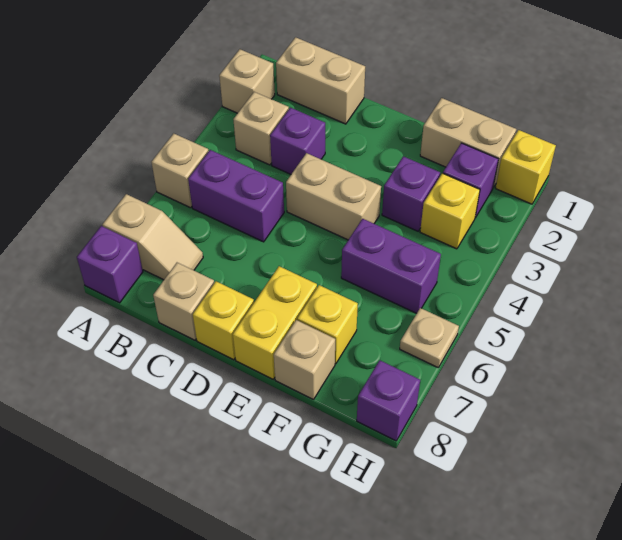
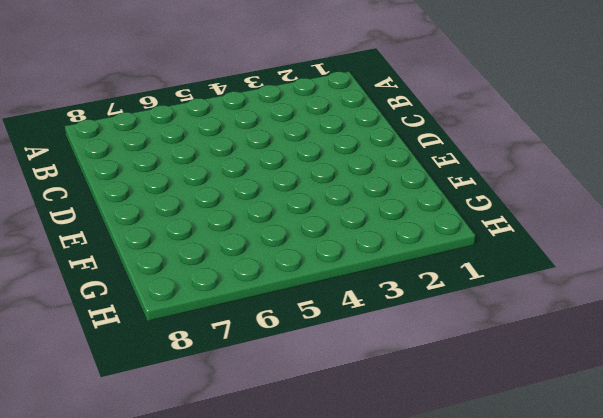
none -> tan brick A2 level 1
none -> tan brick A5 level 1
none -> tan slope A7:B7 level 1 top A

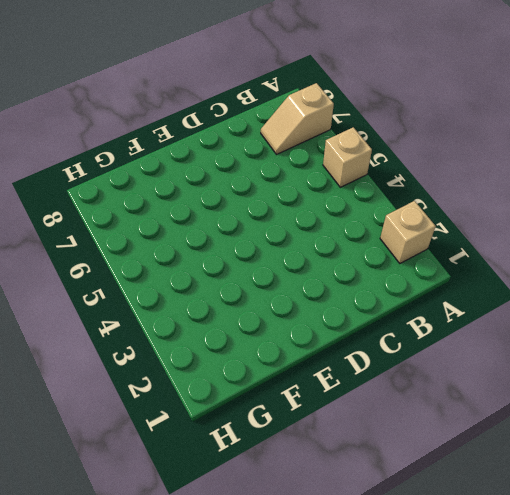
none -> purple brick A8 level 1
none -> tan brick B1:C1 level 1
none -> tan brick B3 level 1

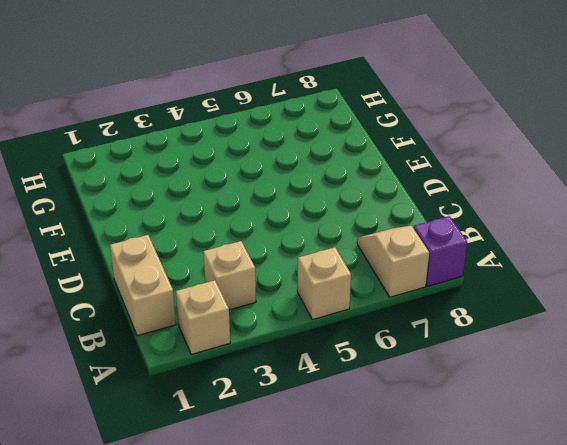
none -> purple brick B5:C5 level 1
none -> purple brick C3 level 1
none -> tan brick C8 level 1

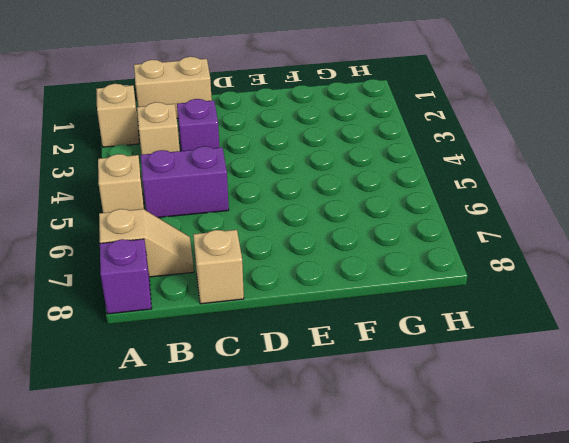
none -> tan brick D4:E4 level 1
none -> yellow brick D8 level 1
none -> yellow brick E7:E8 level 1

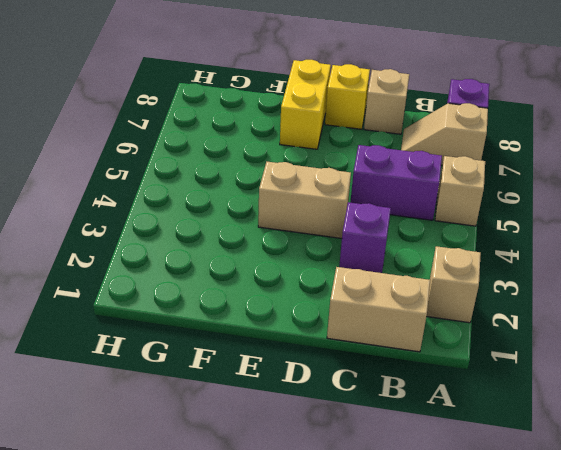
none -> tan brick B3 level 1
none -> tan brick F1:G1 level 1
none -> purple brick F3 level 1

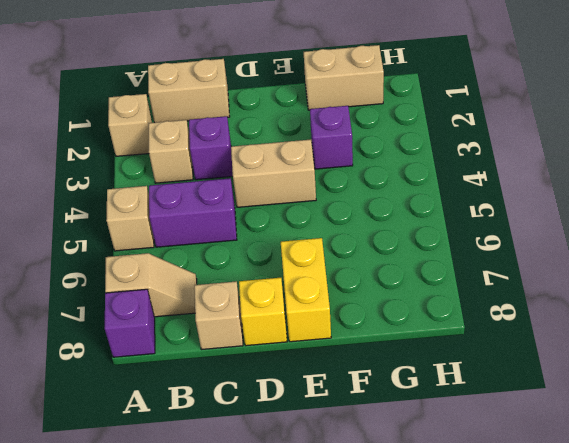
none -> purple brick F5:G5 level 1
none -> yellow brick F7 level 1
none -> tan brick F8 level 1

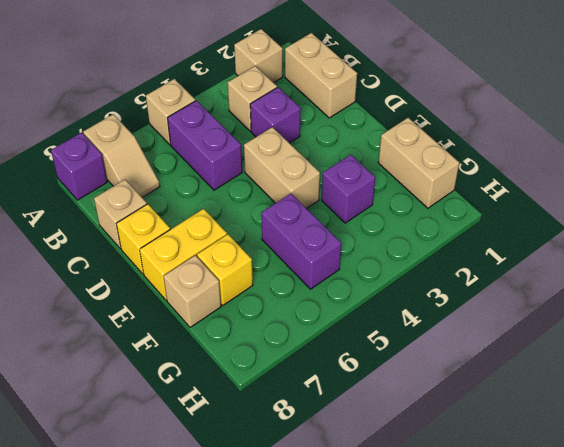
none -> purple brick G2 level 1
none -> yellow brick G3 level 1
none -> yellow brick H1 level 1

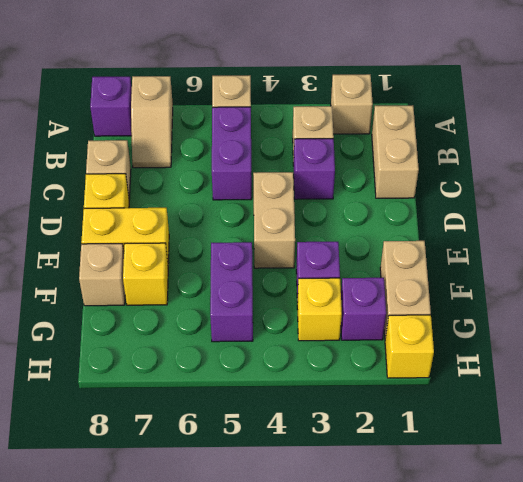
none -> tan plate H6 level 1
none -> purple brick H8 level 1

